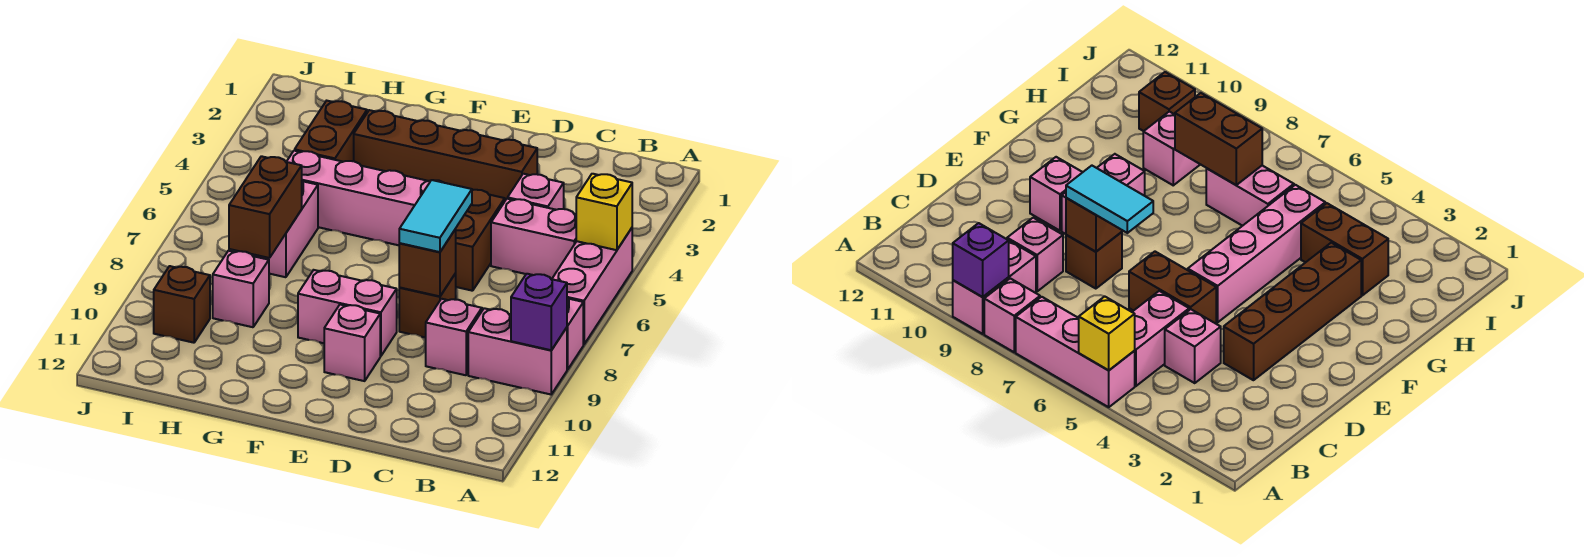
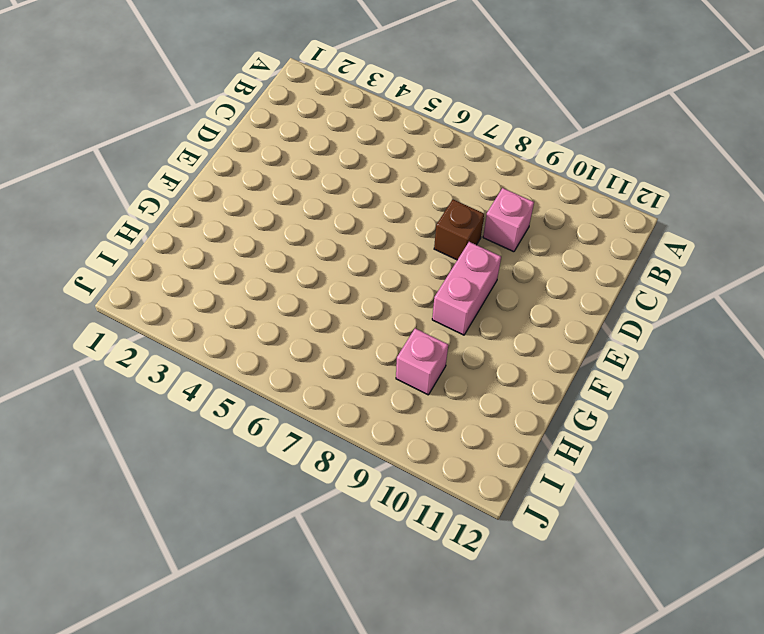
none -> pink brick A5:A7 level 1
none -> pink brick A8 level 1
none -> pink brick A9:B9 level 1

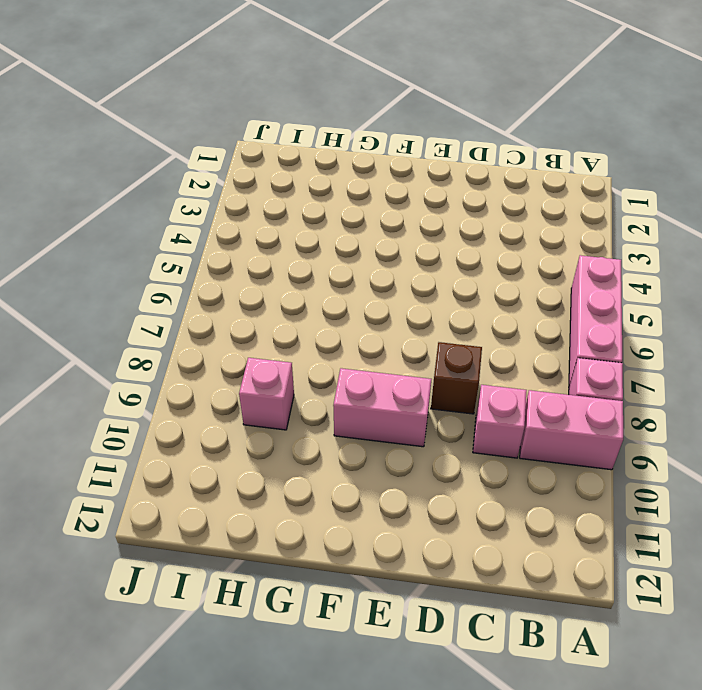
none -> pink brick B5:C5 level 1
none -> pink brick C4 level 1
none -> brown brick D3:G3 level 1

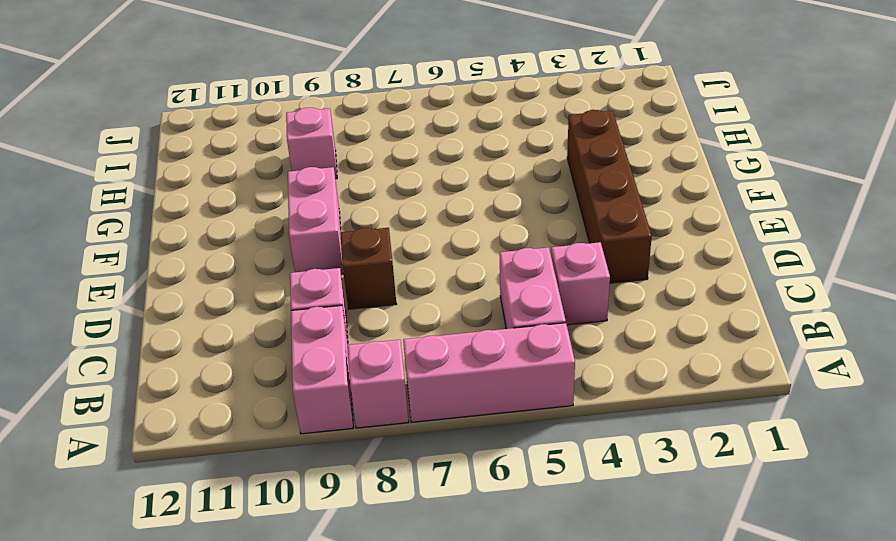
none -> brown brick D5:D6 level 1
none -> pink brick E5:H5 level 1
none -> pink brick E10 level 1

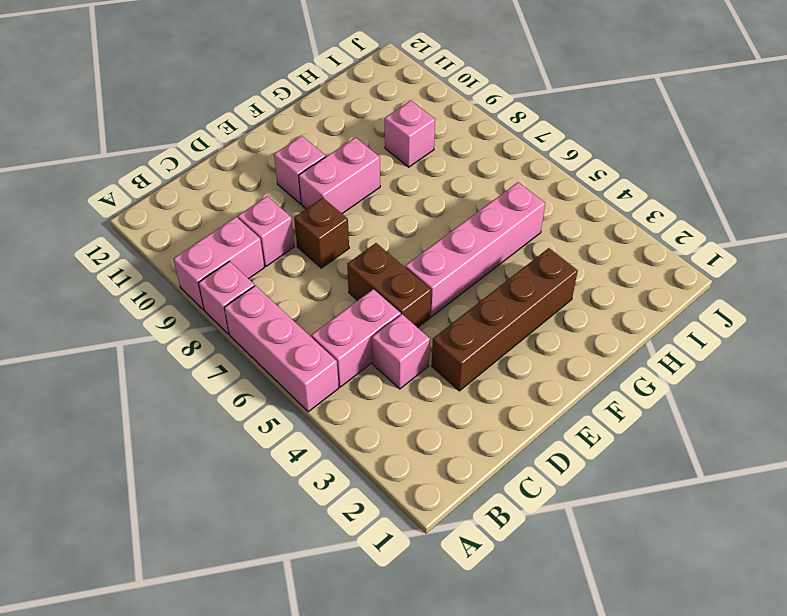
none -> brown brick H3:H4 level 1
none -> pink brick H6:H7 level 1
none -> brown brick I10 level 1

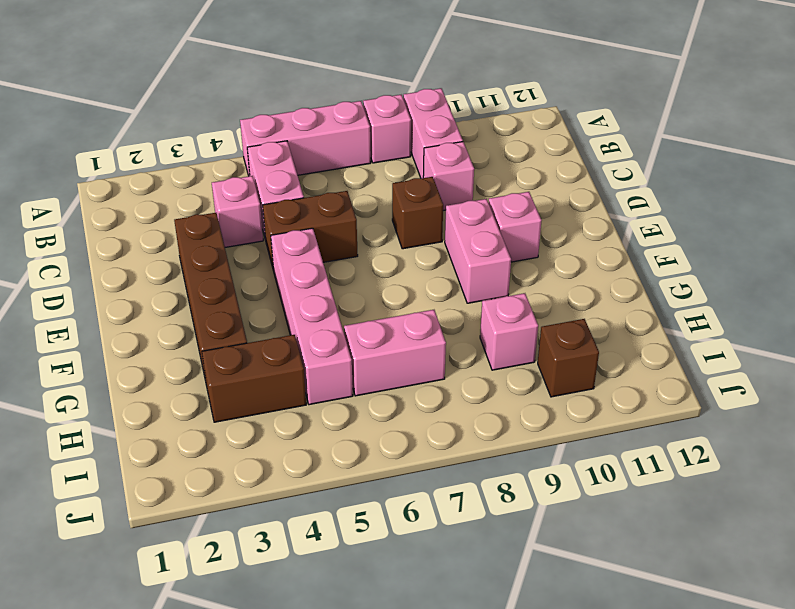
none -> yellow brick A5 level 2
none -> purple brick A9 level 2
none -> brown brick D8 level 2

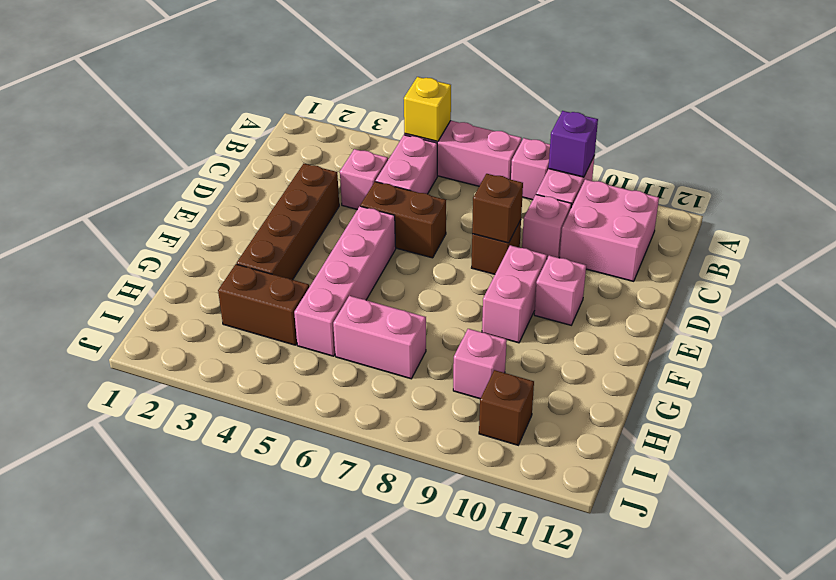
pink brick B10:C11 level 1 -> none
none -> brown brick H7:H8 level 2
none -> cyan tile D7:D8 level 3

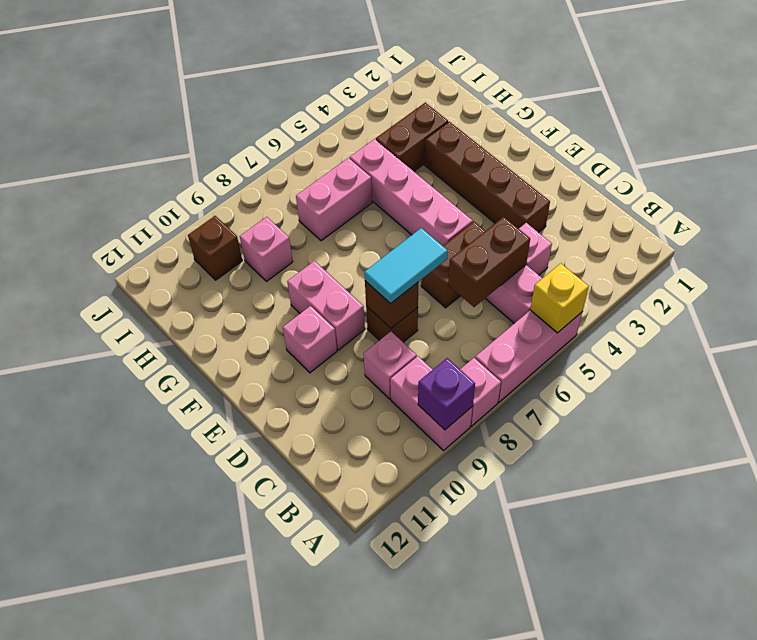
brown brick C5:C6 level 2 -> brown brick H7:H8 level 2

